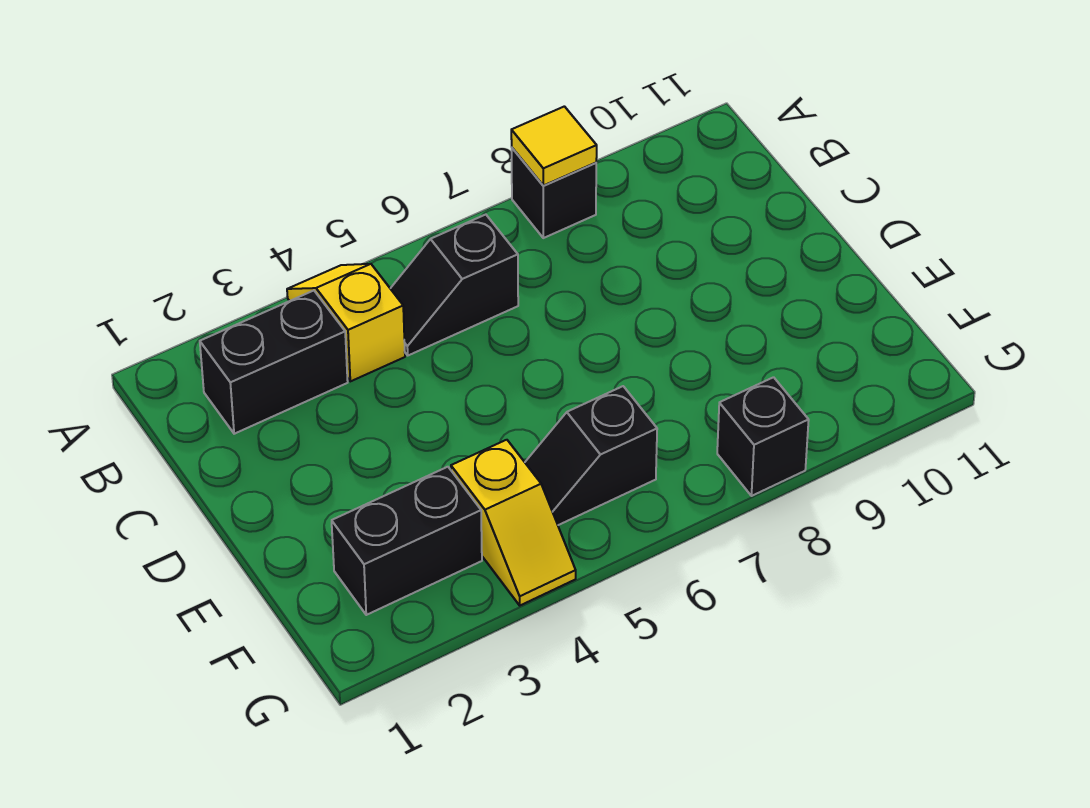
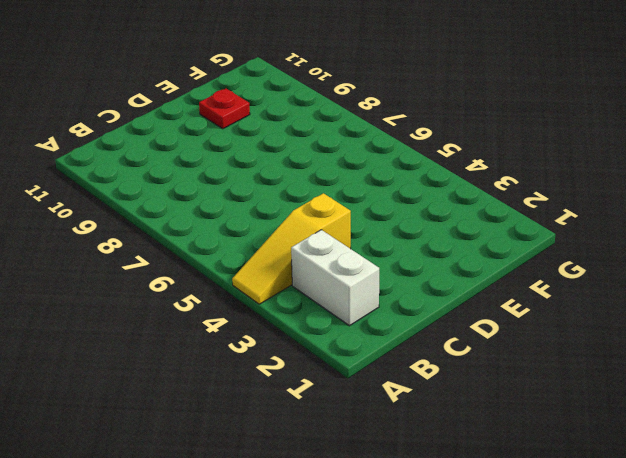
yellow slope A4:C4 level 1 top C -> yellow slope A4:B4 level 1 top B
white brick B2:B3 level 1 -> black brick B2:B3 level 1
red plate E10 level 1 -> none
none -> black brick A8 level 1
none -> black slope B5:B6 level 1 top 6

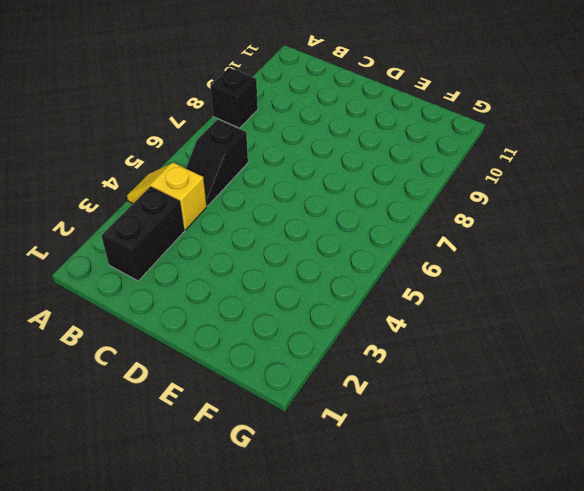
none -> black brick F2:F3 level 1
none -> yellow slope F4:G4 level 1 top F

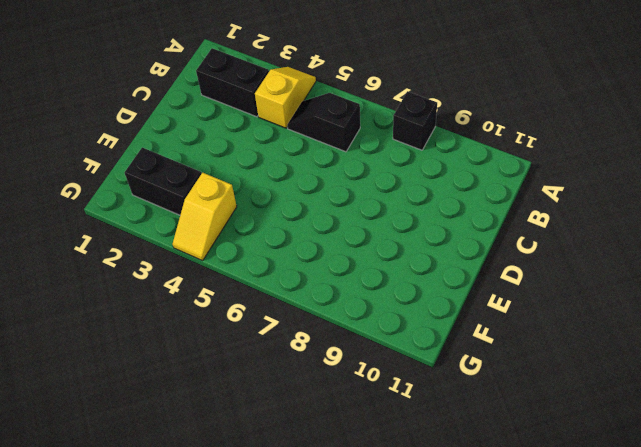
none -> black slope F5:F6 level 1 top 6
none -> black brick G8 level 1

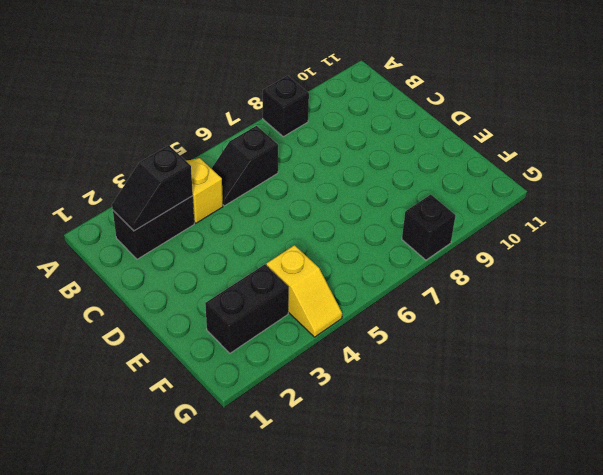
black slope B2:B3 level 2 top 3 -> black slope F5:F6 level 1 top 6
none -> yellow tile A8 level 2

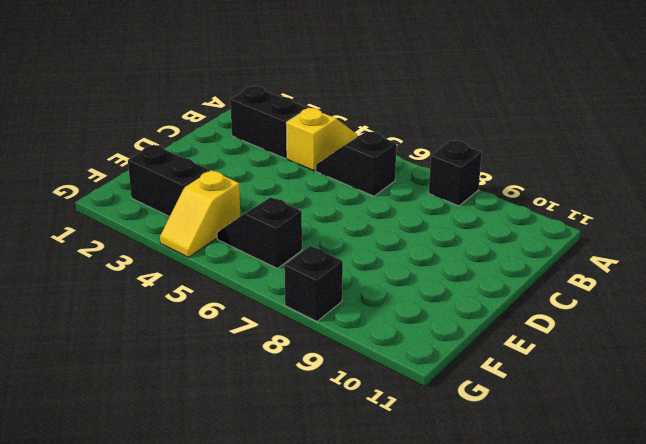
none -> yellow tile A8 level 2

